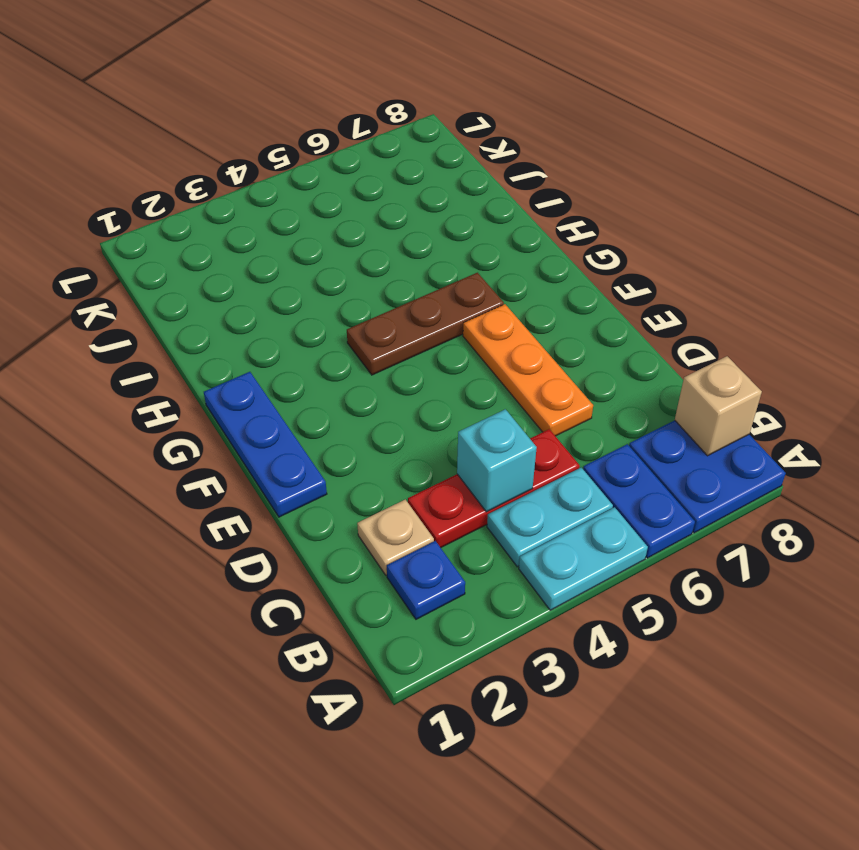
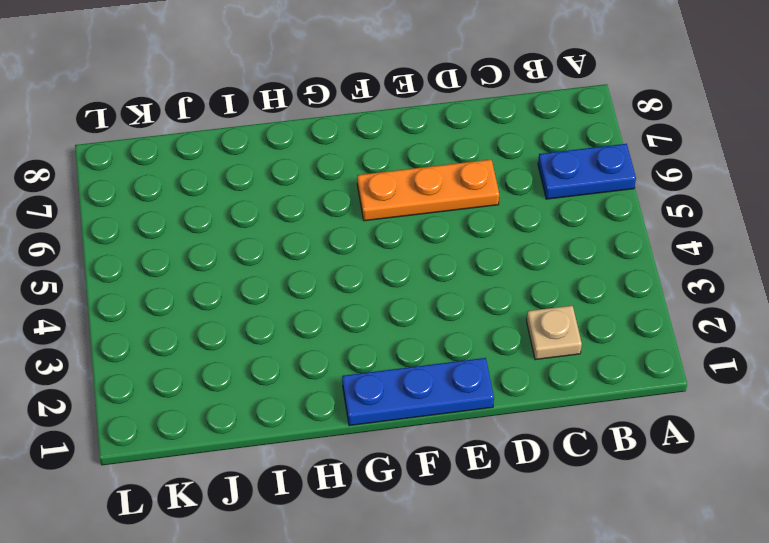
none -> cyan plate A4:A5 level 1
none -> blue plate A7:B8 level 1
none -> blue plate B2 level 1

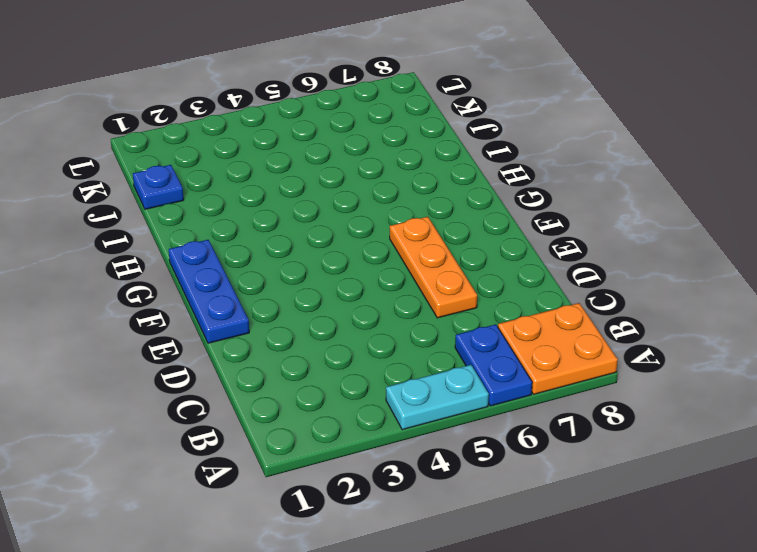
orange plate A7:B8 level 1 -> blue plate A7:B8 level 1
blue plate J1 level 1 -> blue plate B2 level 1
none -> cyan plate B4:B5 level 1
none -> tan plate C2 level 1
none -> red plate C3:C5 level 1

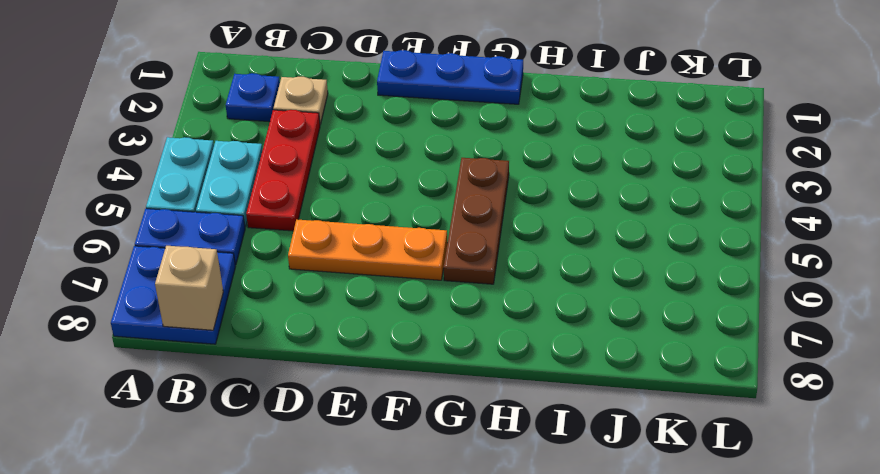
none -> cyan brick C4 level 2

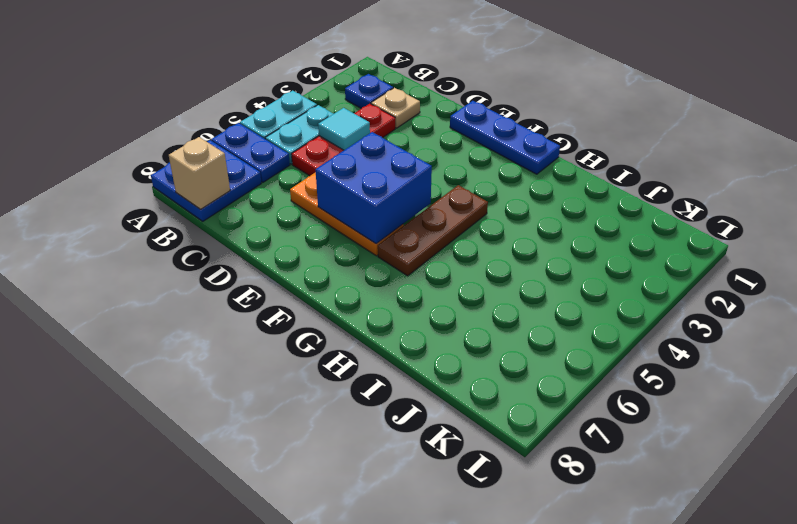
cyan tile C4 level 2 -> cyan brick C4 level 2
blue brick E5:F6 level 2 -> none

